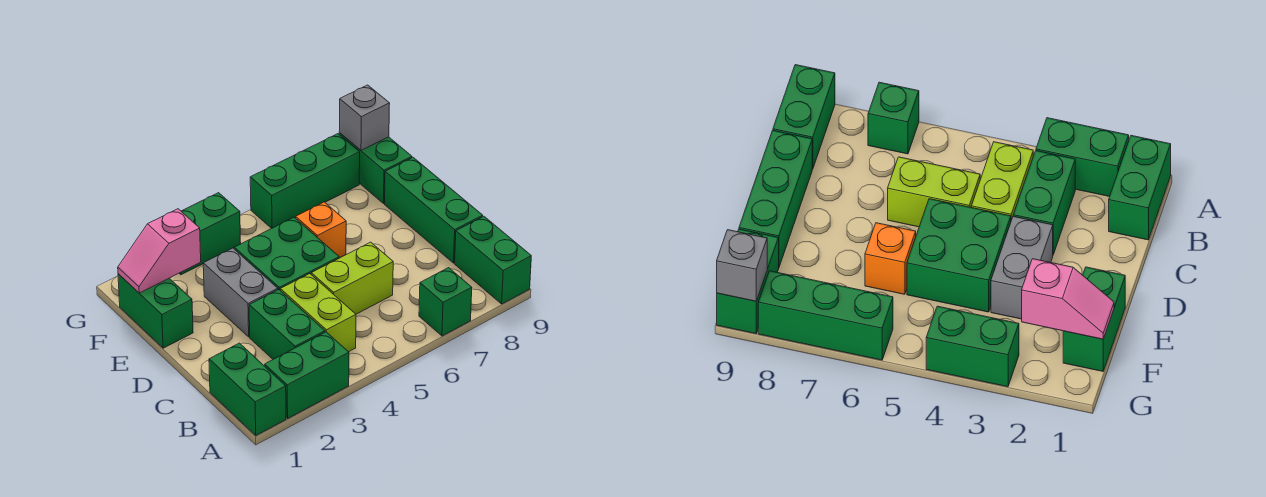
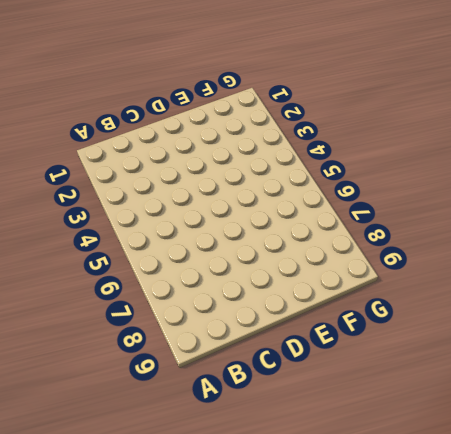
none -> green brick A1:B1 level 1
none -> green brick A2:A3 level 1
none -> green brick A7 level 1

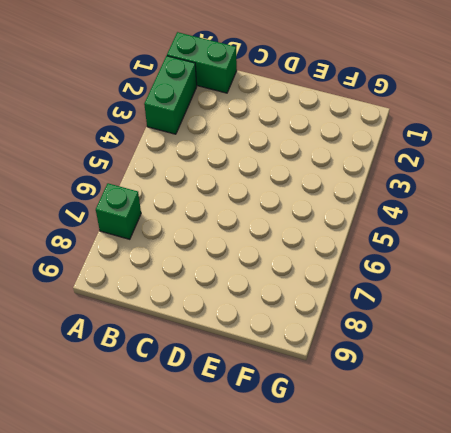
none -> green brick A9:B9 level 1
none -> green brick B3:C3 level 1
none -> lime brick B4:C4 level 1

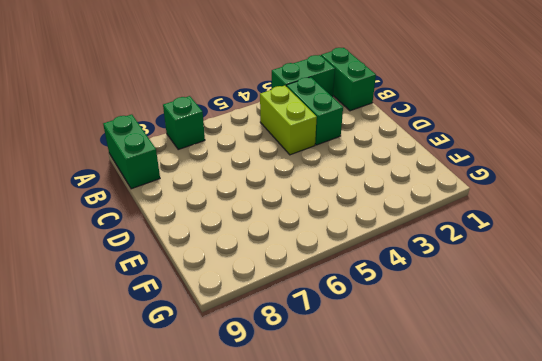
none -> lime brick C5:C6 level 1
none -> green brick C9:E9 level 1
none -> grey brick D3:E3 level 1

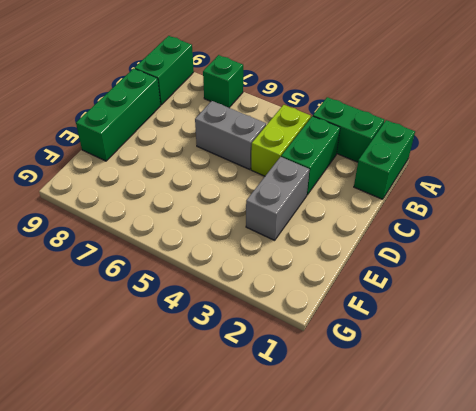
grey brick C5:C6 level 1 -> lime brick C5:C6 level 1
none -> green brick D4:E5 level 1
none -> green brick E1:F1 level 1
none -> orange brick E6 level 1

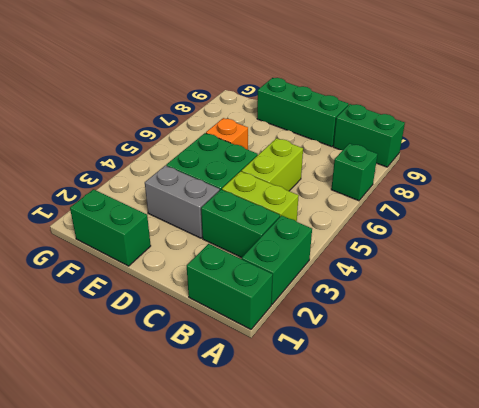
none -> green brick F9:G9 level 1
none -> green brick G3:G4 level 1
none -> green brick G6:G8 level 1

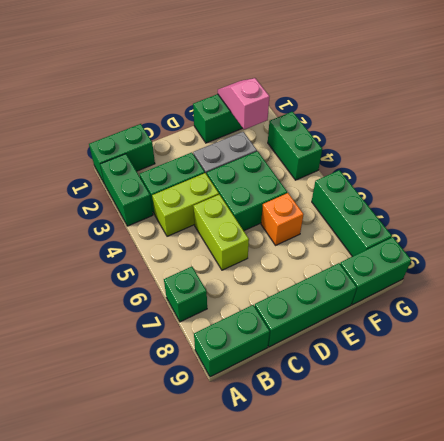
none -> grey brick G9 level 2

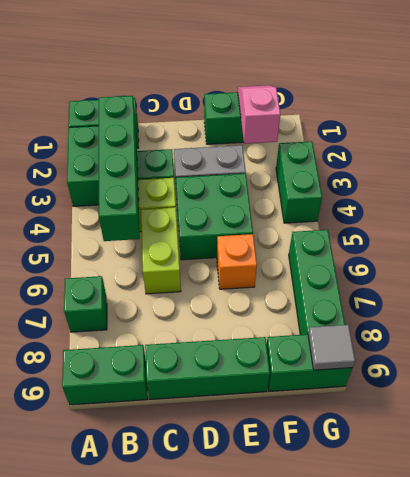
green brick B2:B5 level 2 -> none
grey tile G9 level 2 -> grey brick G9 level 2

